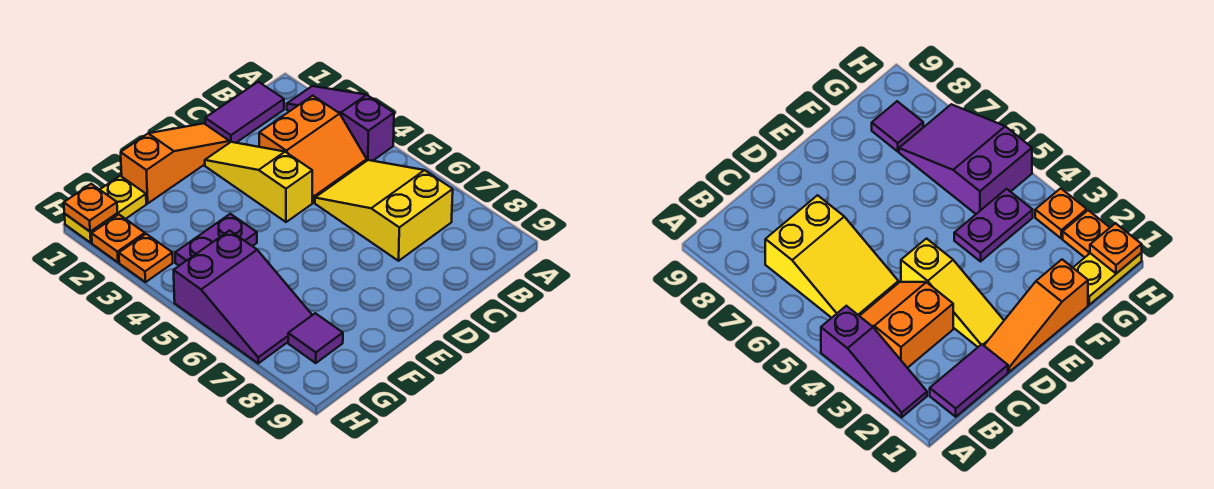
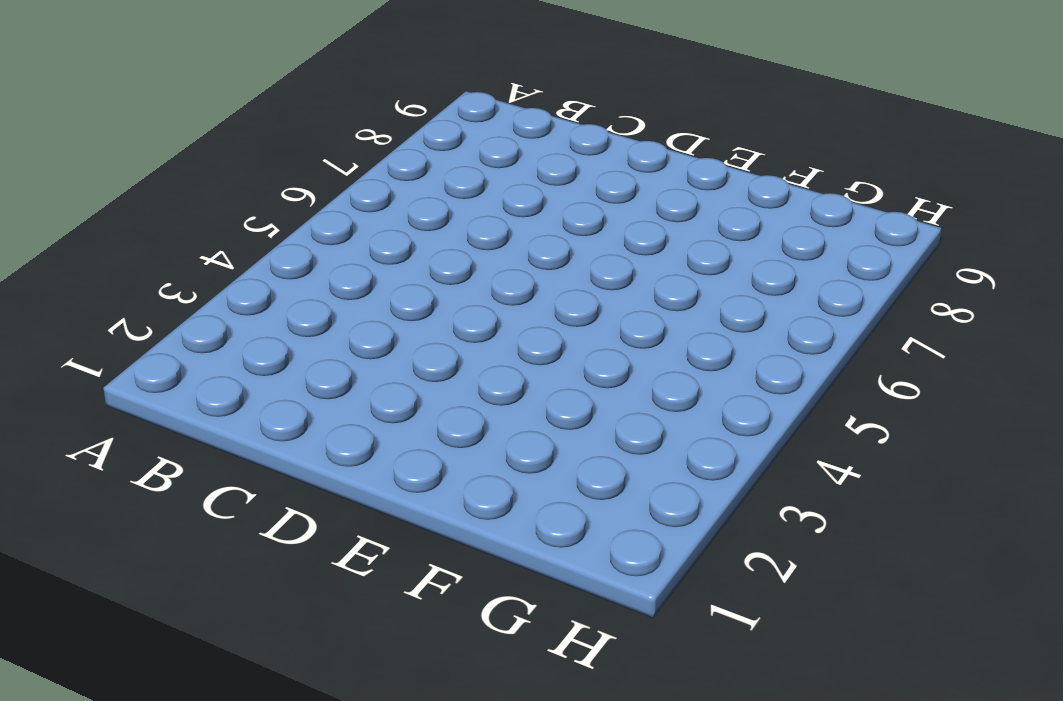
none -> purple slope A2:A4 level 1 top 4
none -> purple tile B1:C1 level 1
none -> orange slope B3:C4 level 1 top 3

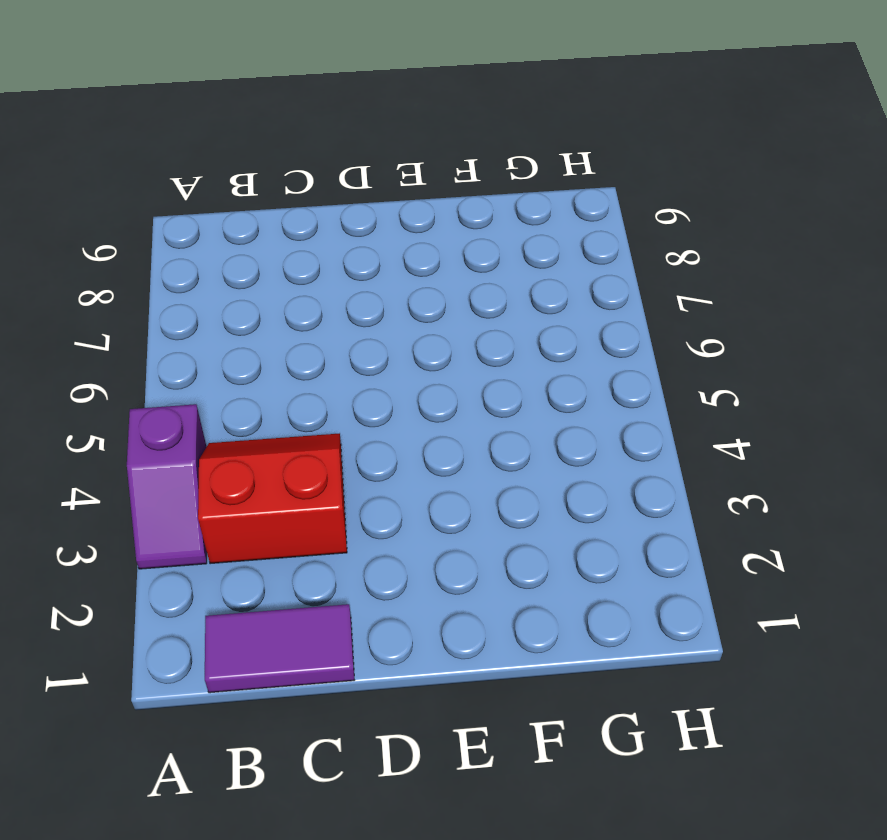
purple slope A3:A4 level 1 top 4 -> purple slope A2:A4 level 1 top 4
red slope B3:C4 level 1 top 3 -> orange slope B3:C4 level 1 top 3
none -> yellow slope B5:C7 level 1 top 7
none -> orange slope D1:F1 level 1 top F
none -> yellow slope D2:D4 level 1 top 4

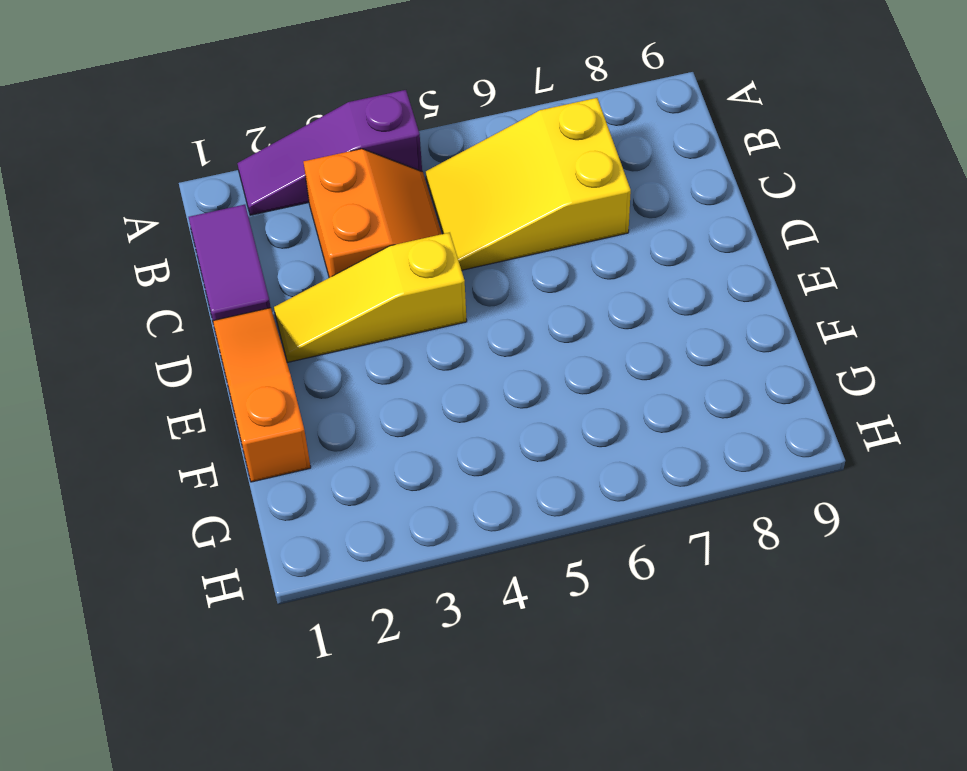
none -> purple plate F4:G4 level 1
none -> yellow plate G1:H1 level 1
none -> purple slope G5:H7 level 1 top 5

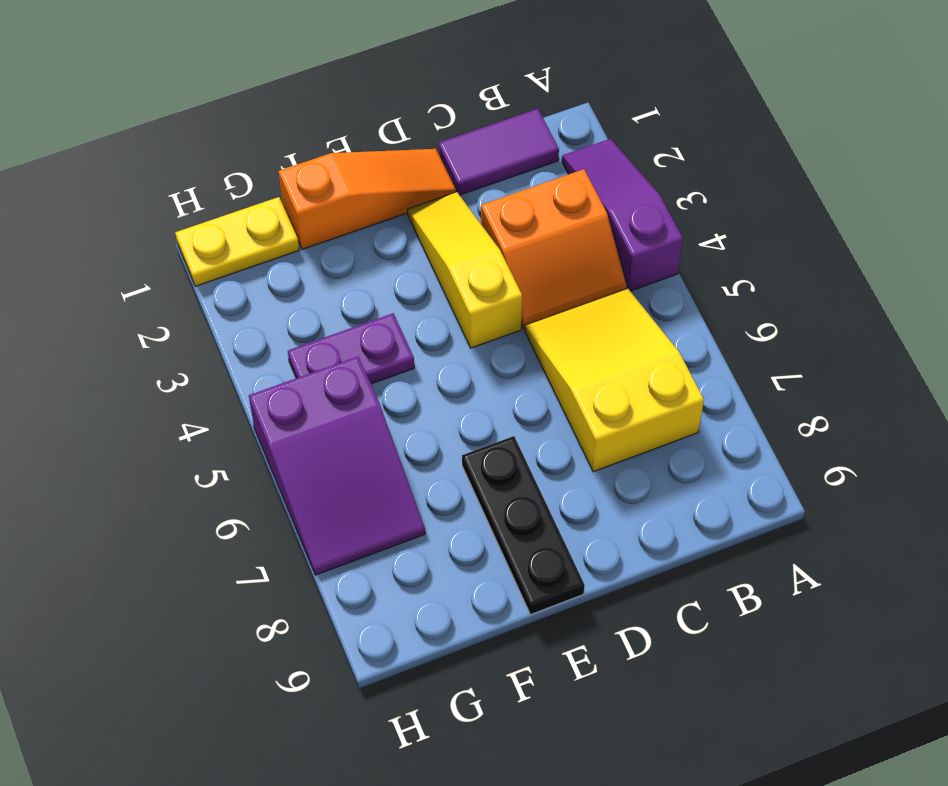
black plate E7:E9 level 1 -> none
none -> purple tile G8 level 1
none -> orange plate H2 level 1
none -> orange plate H3 level 1

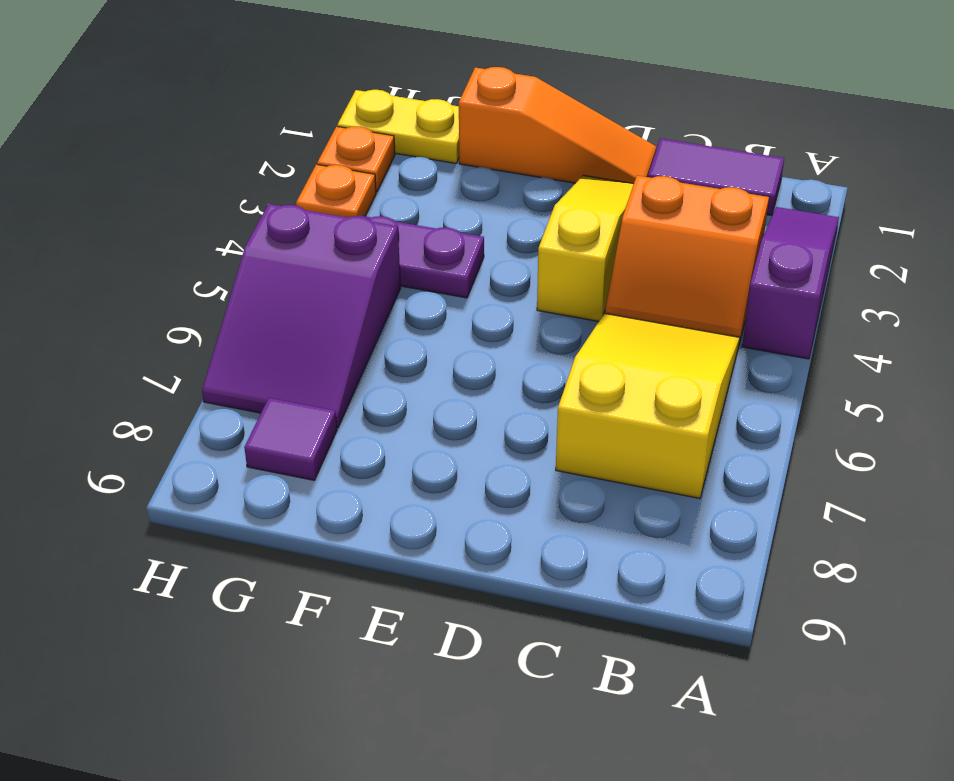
none -> orange plate H1 level 2

